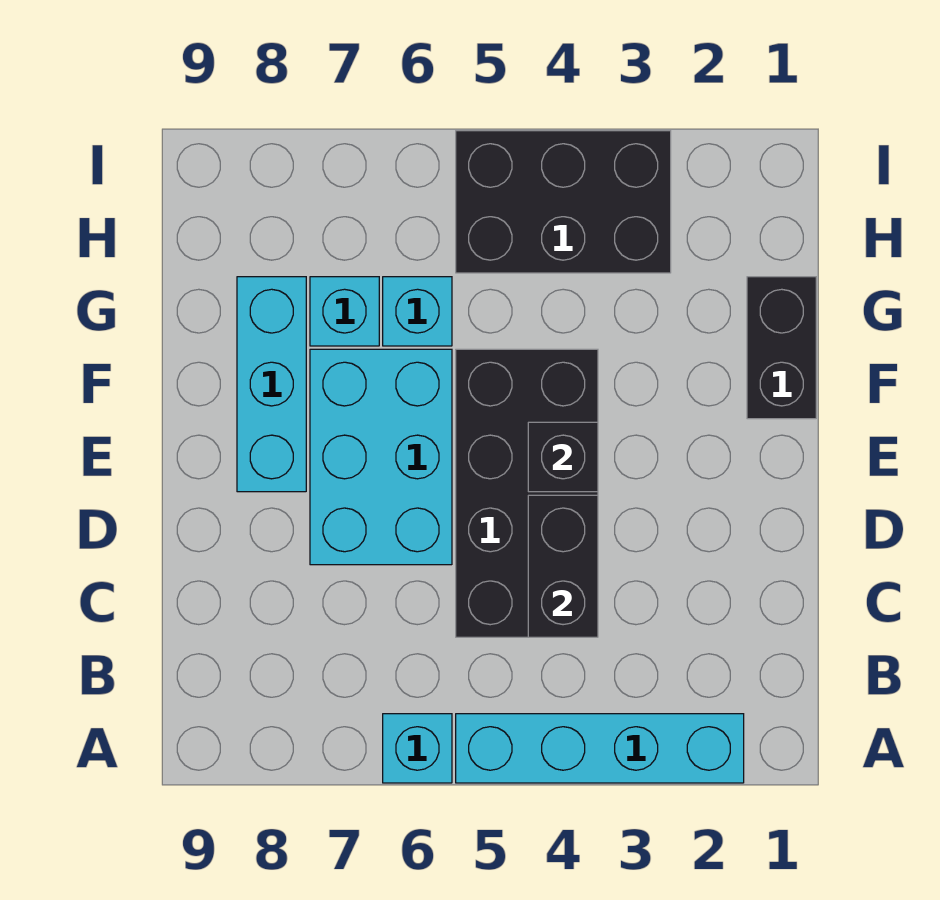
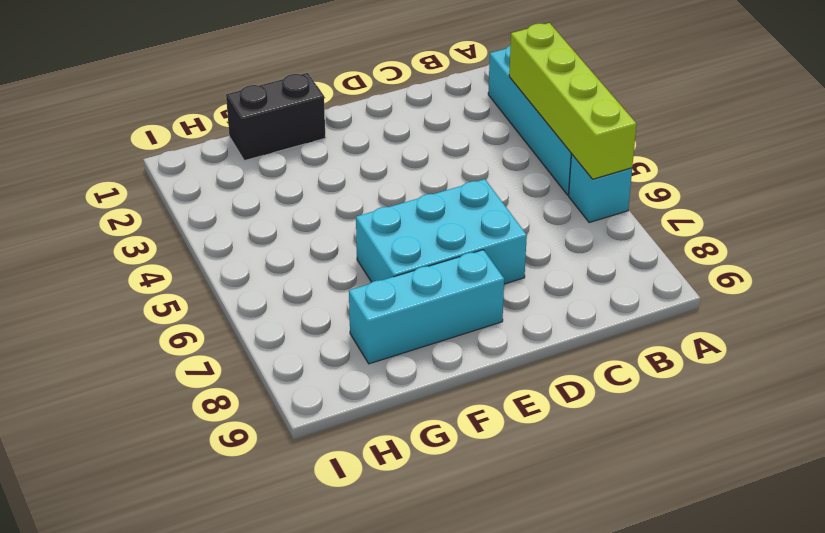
lime brick A3:A6 level 2 -> none
none -> black brick C4:F5 level 1
none -> cyan brick G6 level 1

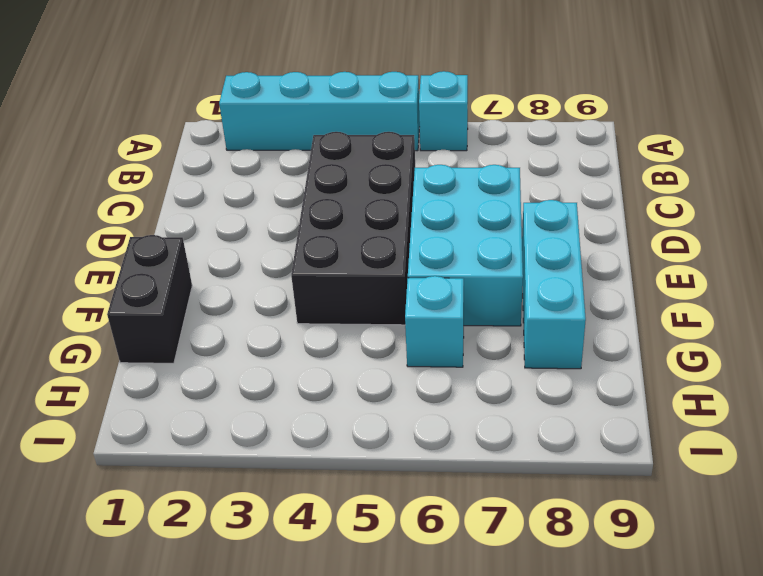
none -> cyan brick G7 level 1
none -> black brick H3:I5 level 1

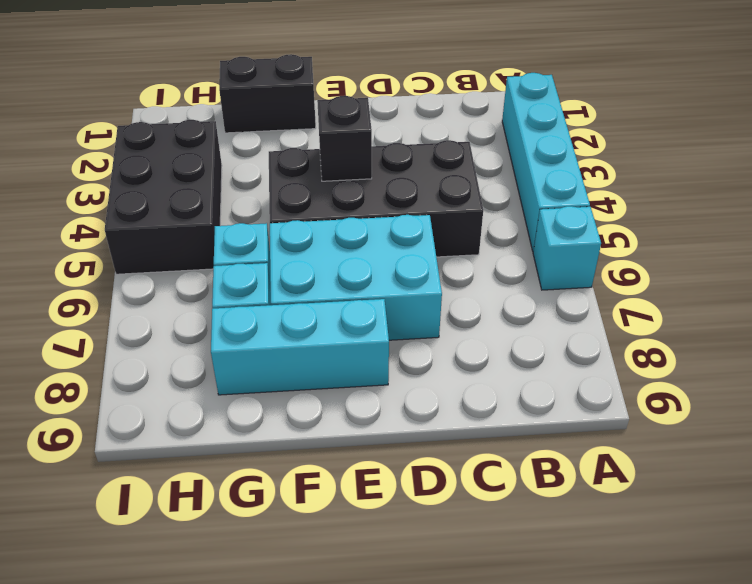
none -> black brick C4:D4 level 2

